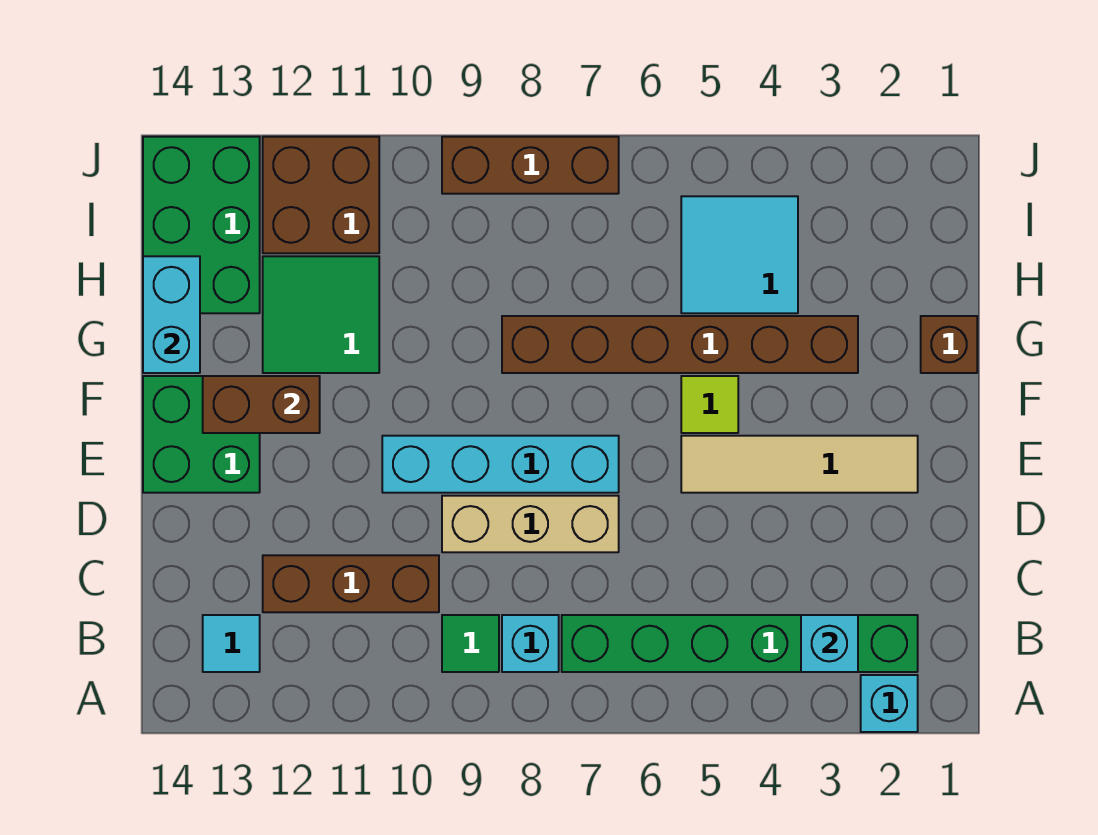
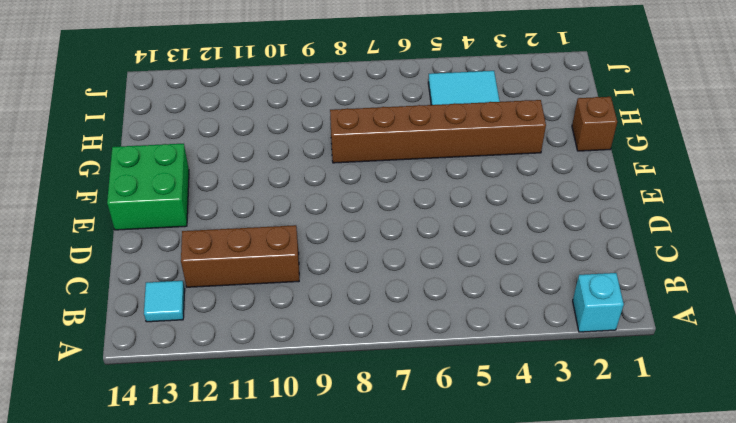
none -> green brick B2:B7 level 1
none -> cyan brick B8 level 1
none -> green tile B9 level 1

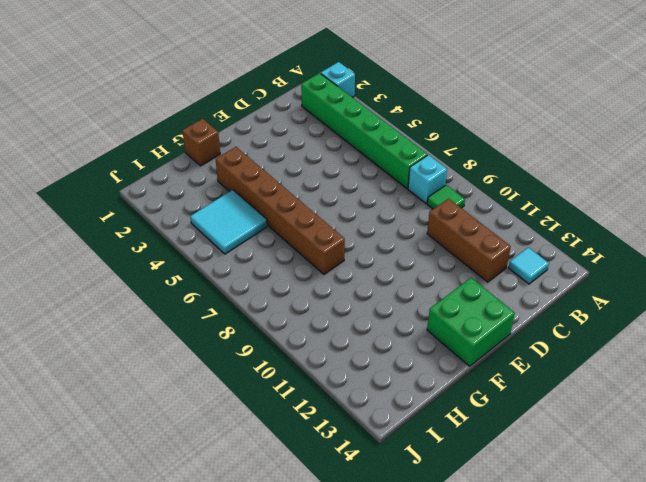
none -> tan brick D7:D9 level 1
none -> tan tile E2:E5 level 1
none -> cyan brick E7:E10 level 1

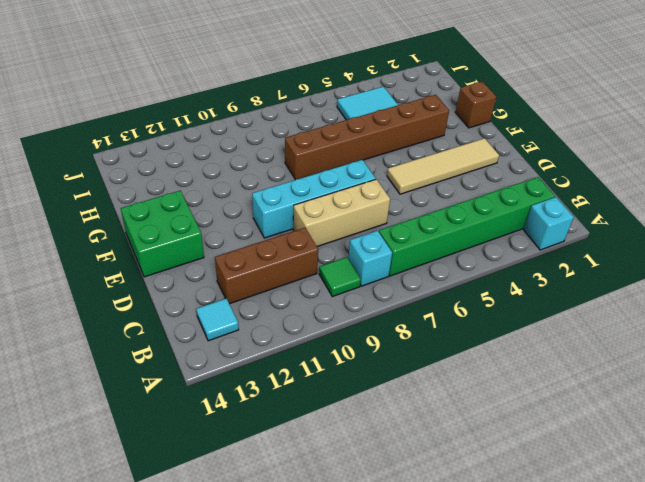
none -> lime tile F5 level 1
none -> green tile G11:H12 level 1
none -> green brick H13:J14 level 1

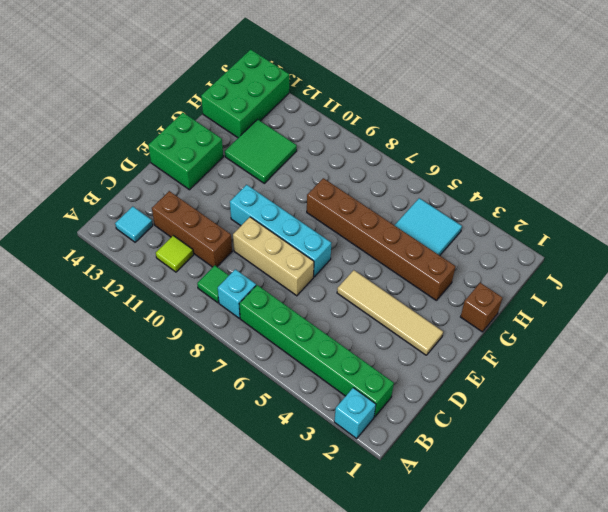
lime tile B11 level 1 -> lime tile F5 level 1
none -> brown brick I11:J12 level 1
none -> brown brick J7:J9 level 1
none -> cyan brick B3 level 2

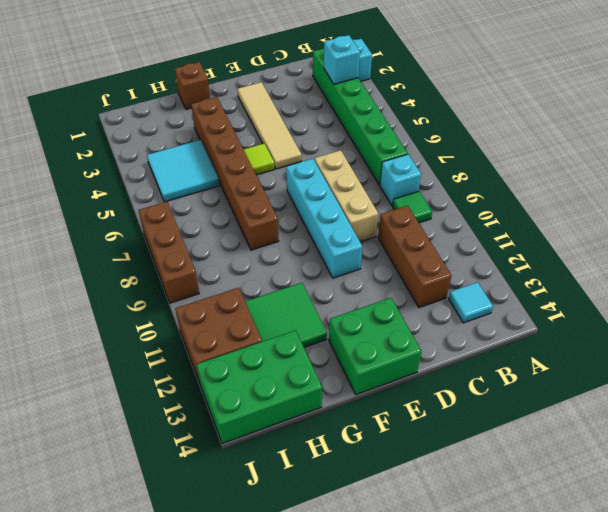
none -> brown brick F12:F13 level 2
none -> cyan brick G14:H14 level 2

